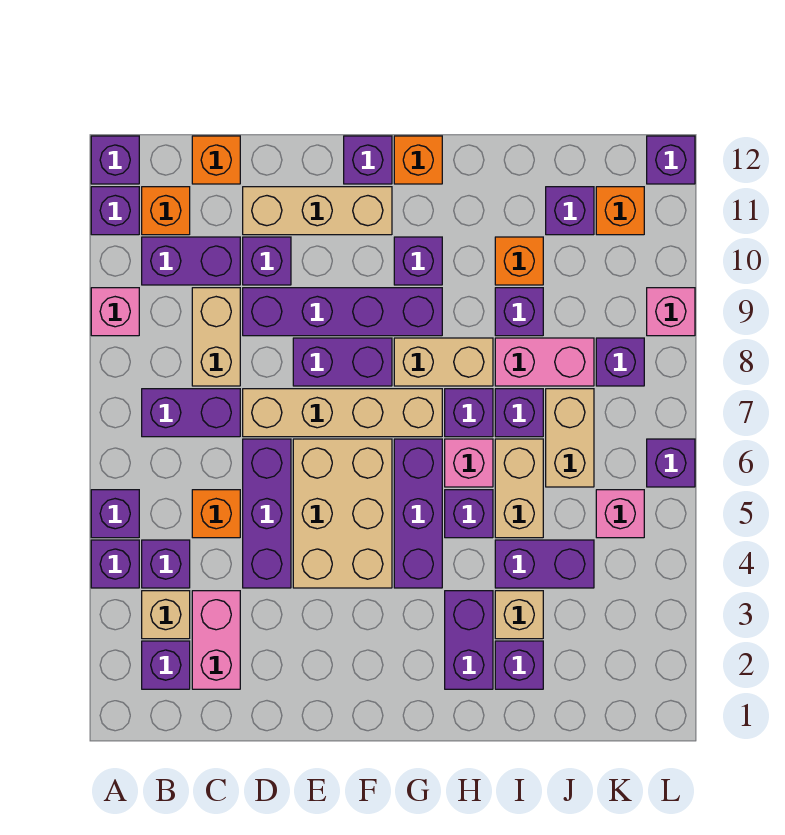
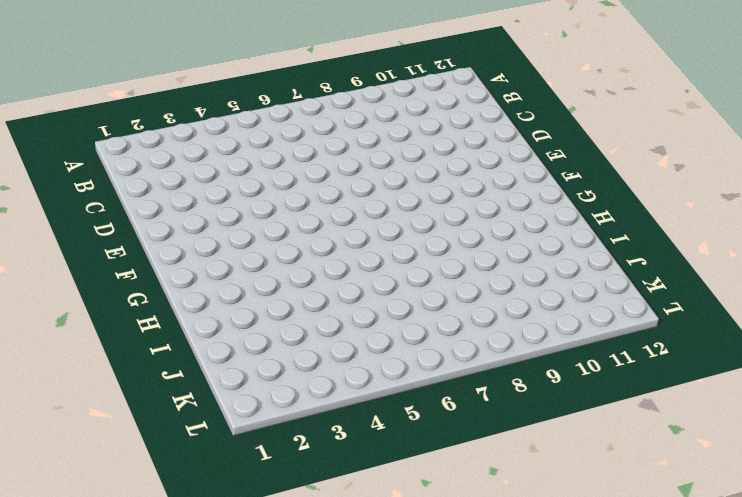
none -> purple brick A4 level 1
none -> purple brick A5 level 1
none -> pink brick A9 level 1
none -> purple brick A11 level 1

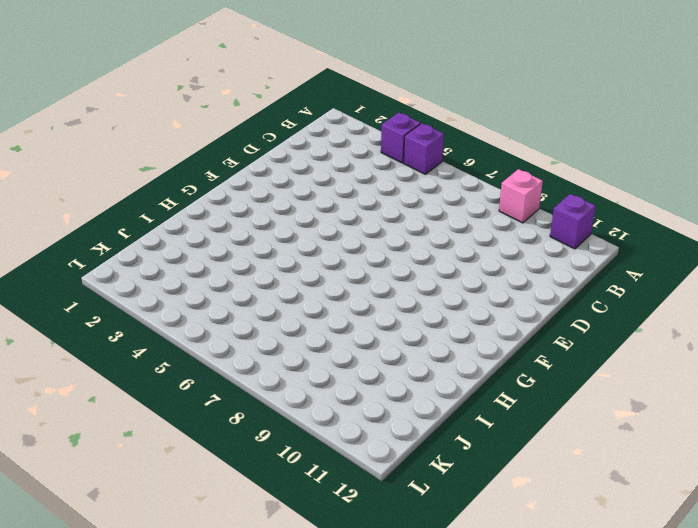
none -> purple brick A12 level 1
none -> purple brick B2 level 1
none -> tan brick B3 level 1
none -> purple brick B4 level 1

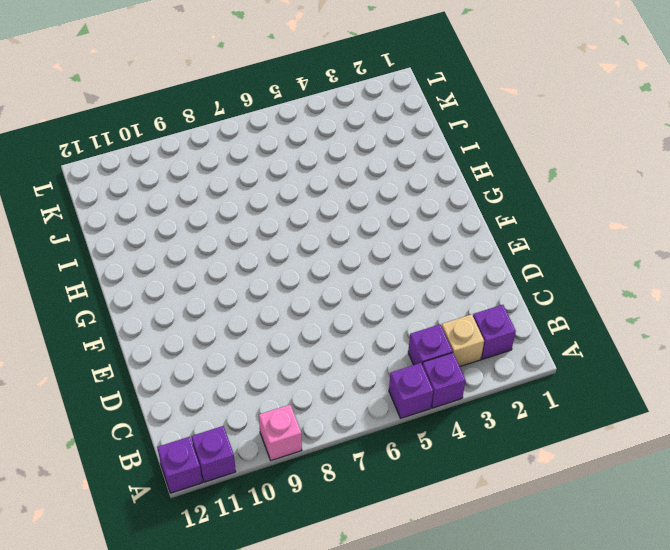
none -> purple brick B7:C7 level 1
none -> purple brick B10:C10 level 1
none -> orange brick B11 level 1
none -> pink brick C2:C3 level 1

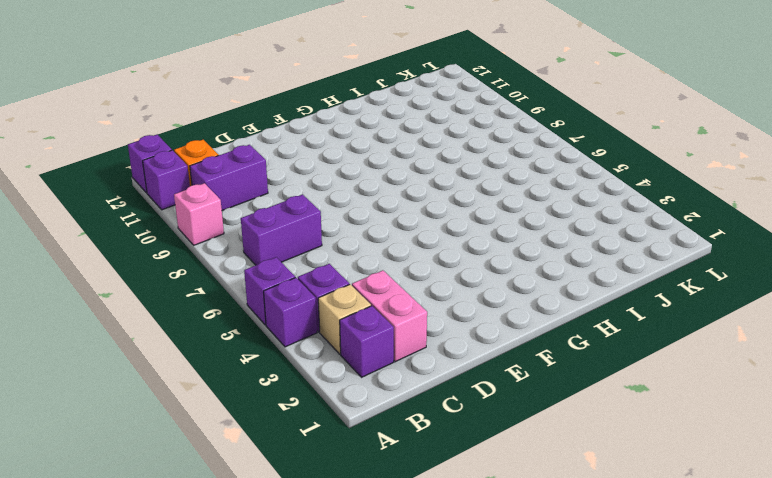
none -> orange brick C5 level 1
none -> tan brick C8:C9 level 1
none -> orange brick C12 level 1
none -> purple brick D4:D6 level 1

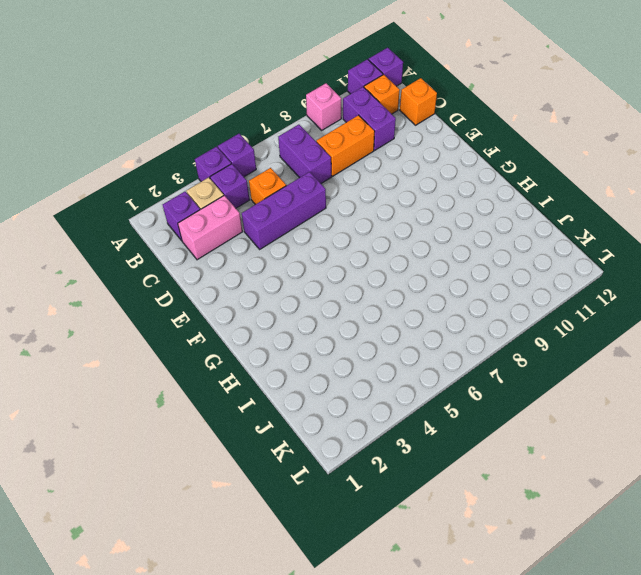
orange brick C8:C9 level 1 -> tan brick C8:C9 level 1
none -> tan brick D7:G7 level 1
none -> purple brick D9:G9 level 1
none -> purple brick D10 level 1
none -> tan brick D11:F11 level 1

